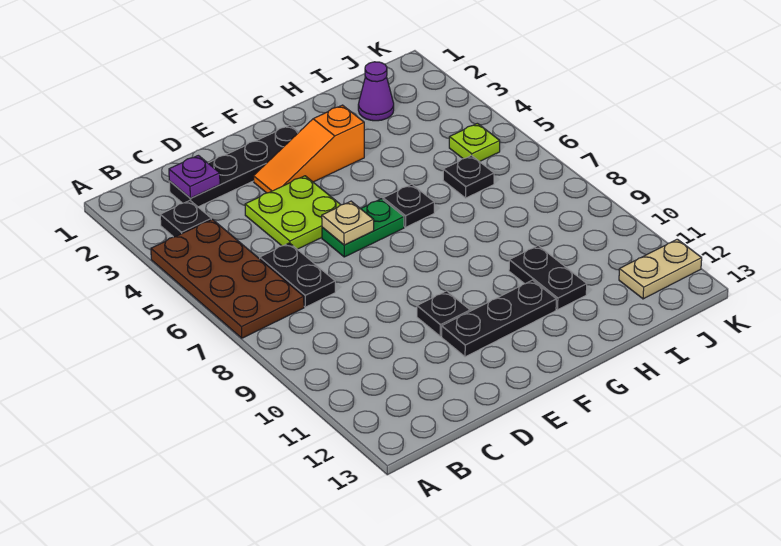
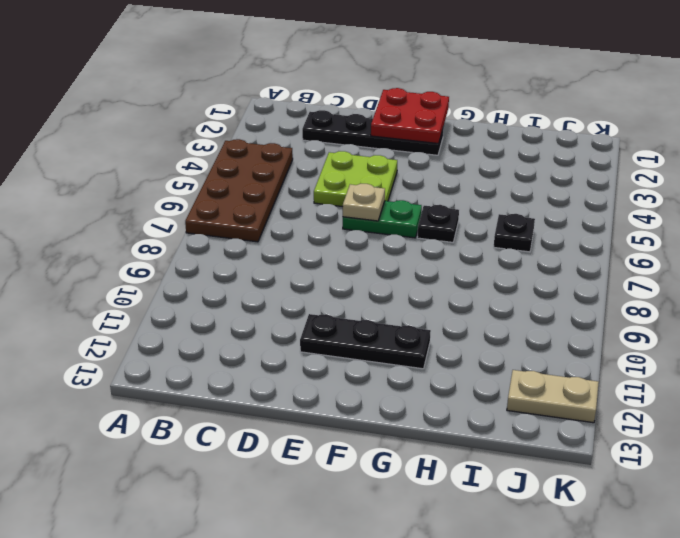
red plate E1:F2 level 2 -> none
none -> black plate B3 level 1
none -> black plate C6:C7 level 1
none -> orange slope E3:G3 level 1 top G

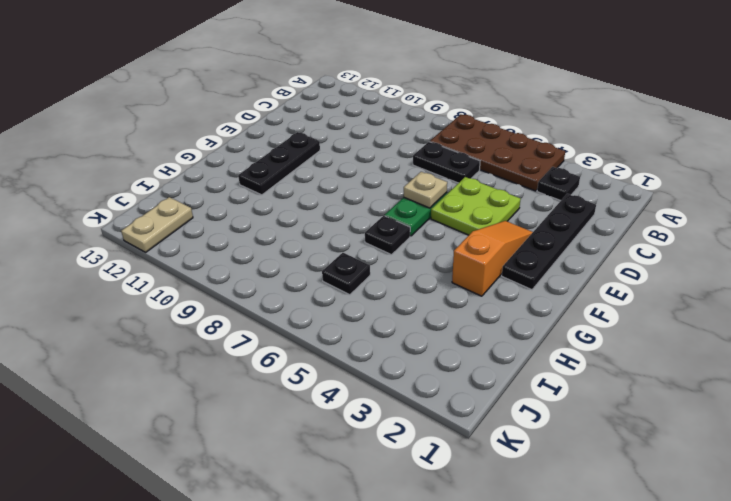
none -> black plate E10 level 1
none -> black plate H10:H11 level 1
none -> purple cone I2 level 1

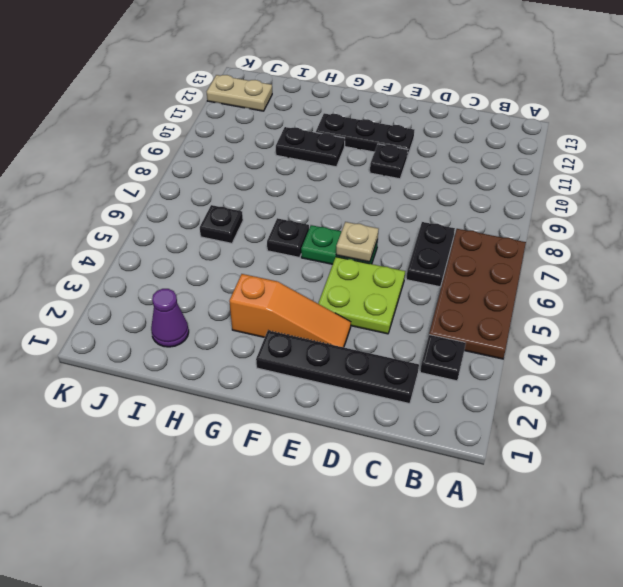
black plate G10:H10 level 1 -> black plate H10:H11 level 1
none -> lime plate J5 level 1
none -> purple plate C2 level 2

